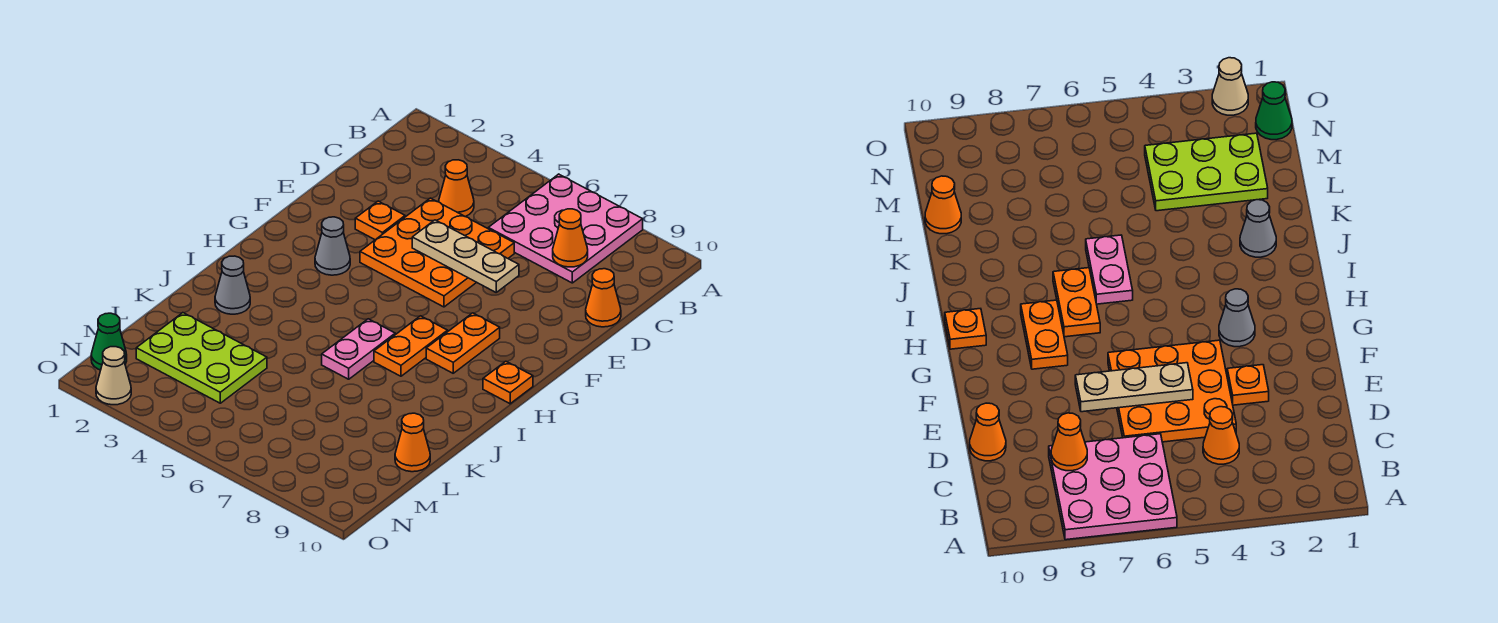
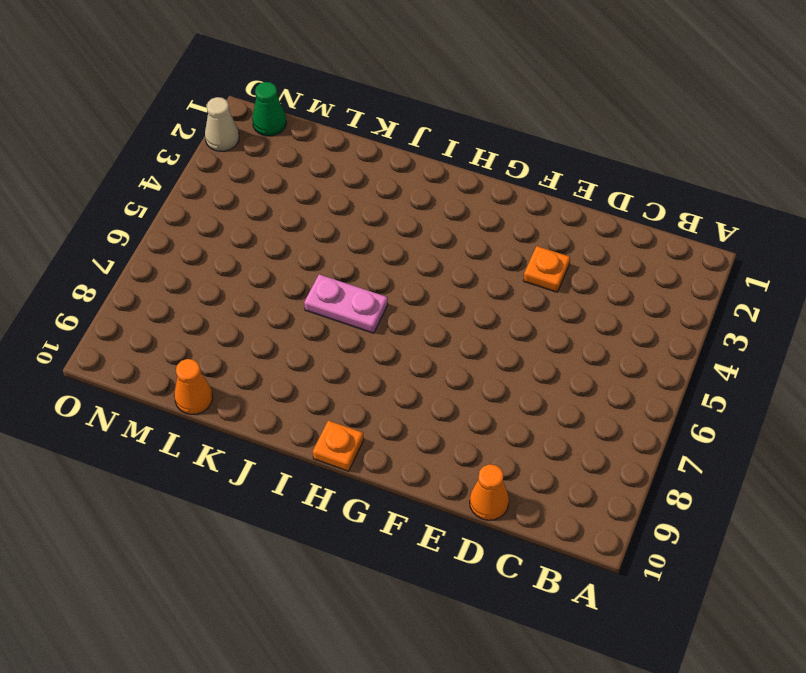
none -> pink plate A6:C8 level 1
none -> orange cone C4 level 1
none -> orange plate D4:F6 level 1

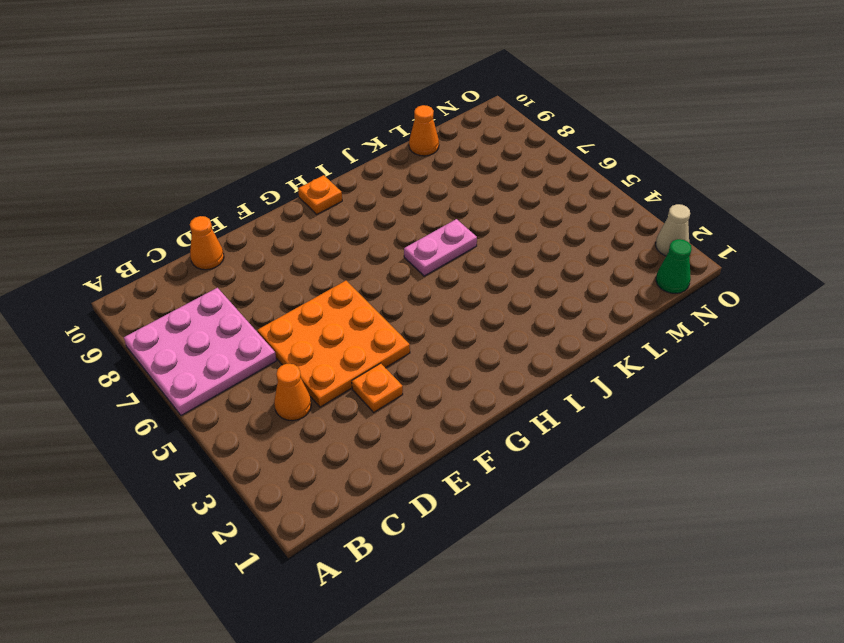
none -> grey cone G3 level 1
none -> orange plate G8:H8 level 1
none -> orange plate H7:I7 level 1

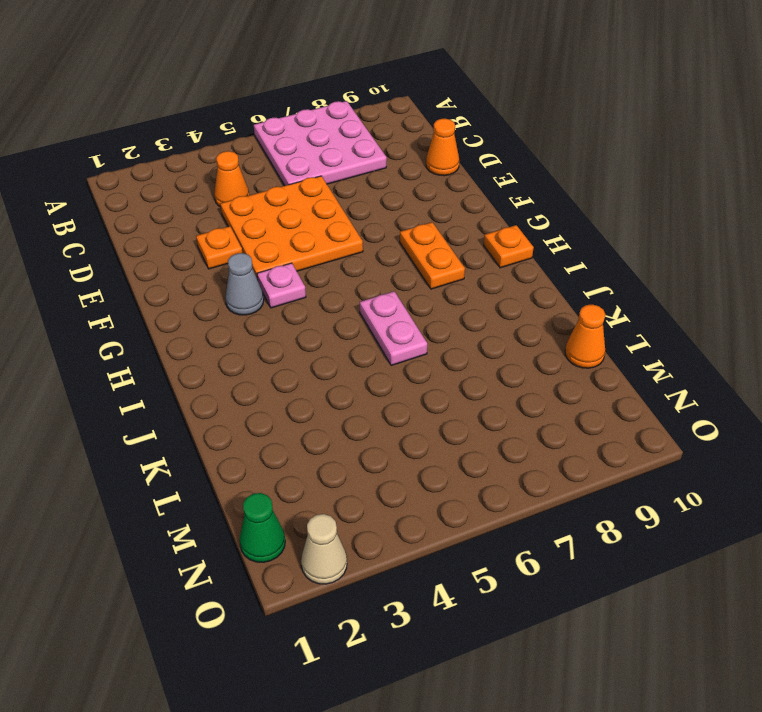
pink plate G4 level 1 -> none
none -> orange plate H7:I7 level 1
none -> grey cone J2 level 1
none -> lime plate L2:M4 level 1

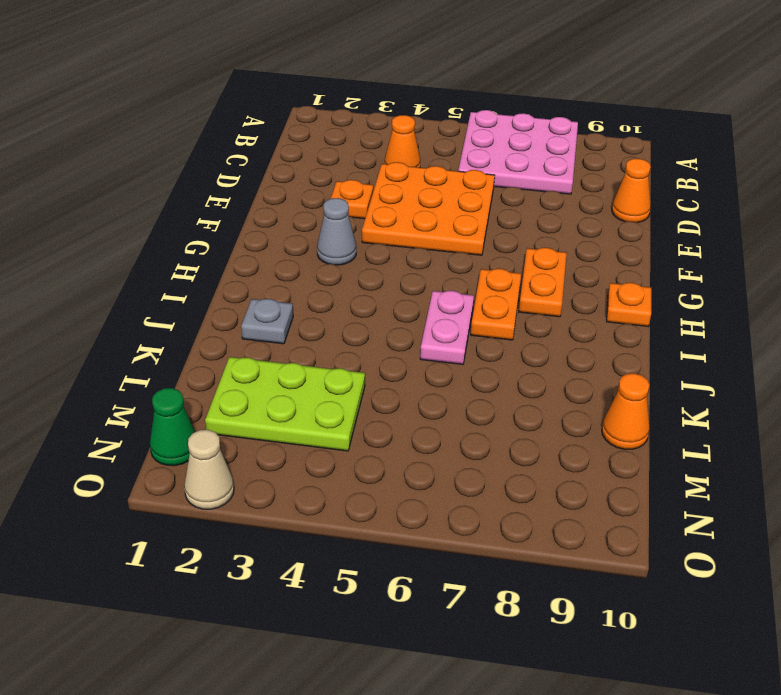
grey plate J2 level 1 -> grey cone J2 level 1
none -> orange cone C8 level 2
none -> tan plate E5:E7 level 2

